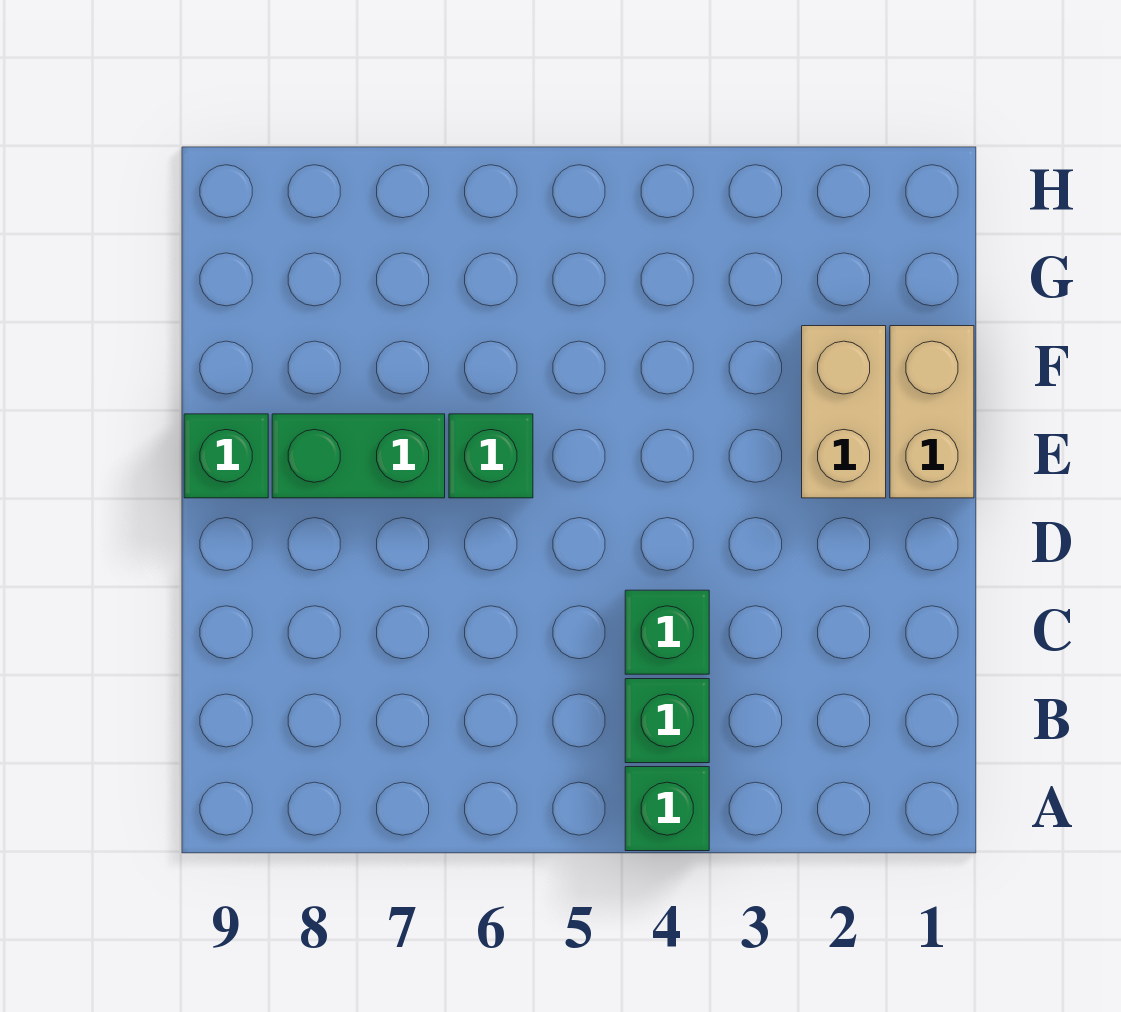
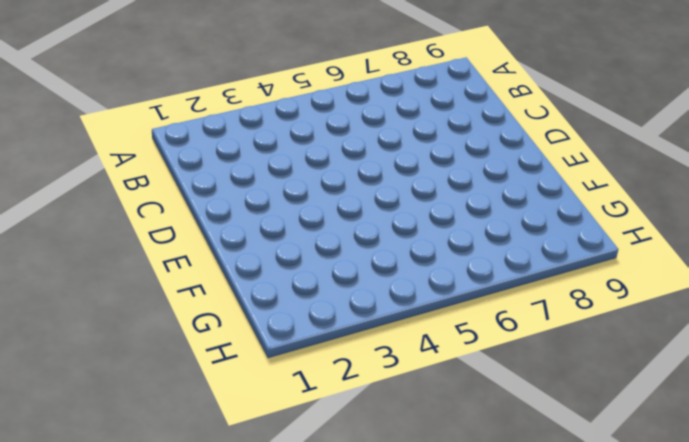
none -> green brick A4 level 1
none -> green brick B4 level 1

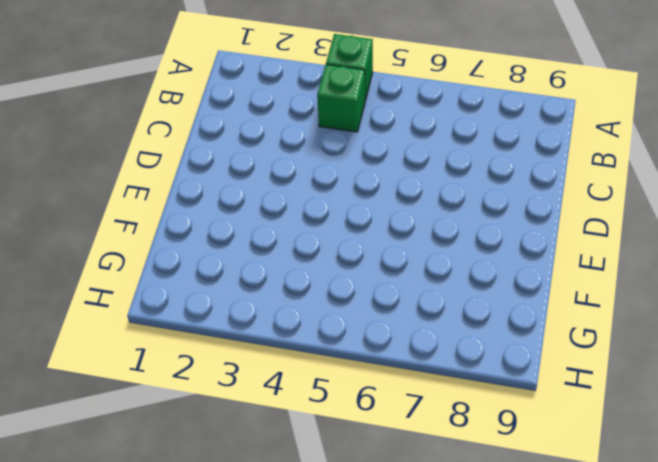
none -> green brick C4 level 1
none -> tan brick E1:F1 level 1

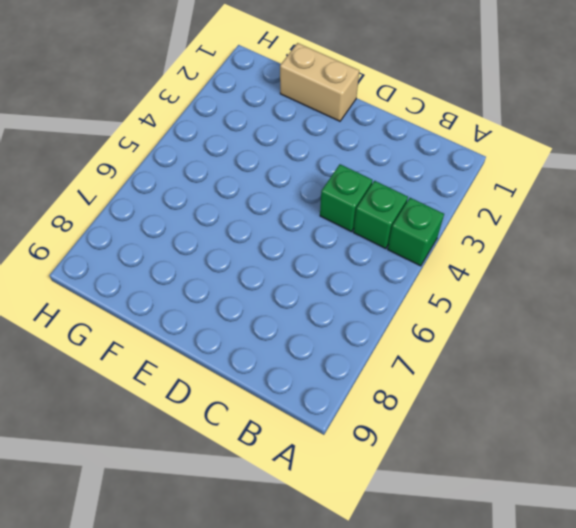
none -> tan brick E2:F2 level 1
none -> green brick E6 level 1

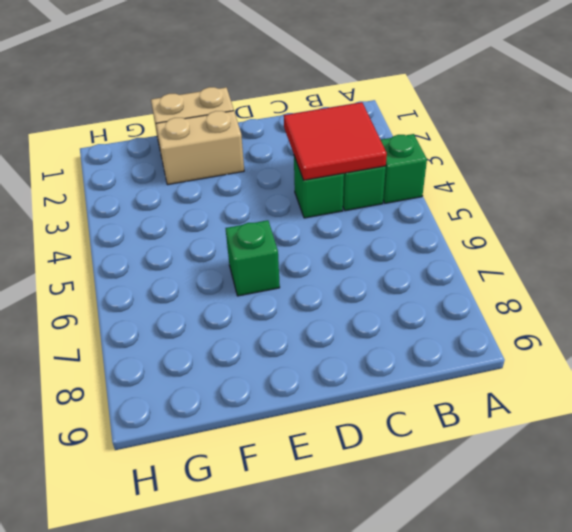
red tile B3:C4 level 2 -> none
none -> green brick E7:E8 level 1
none -> green brick E9 level 1

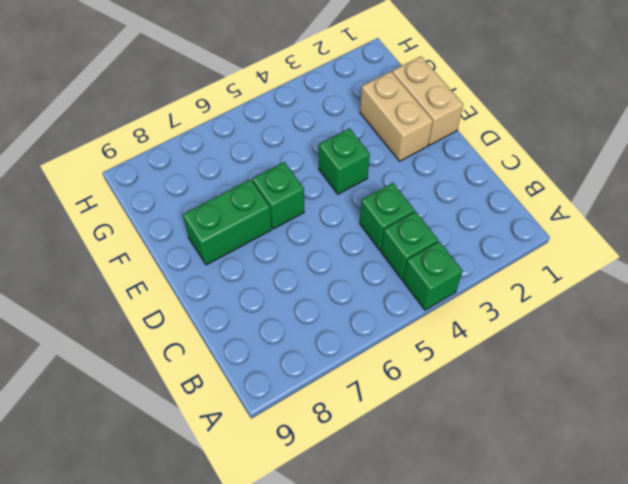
green brick E4 level 1 -> green brick E9 level 1

